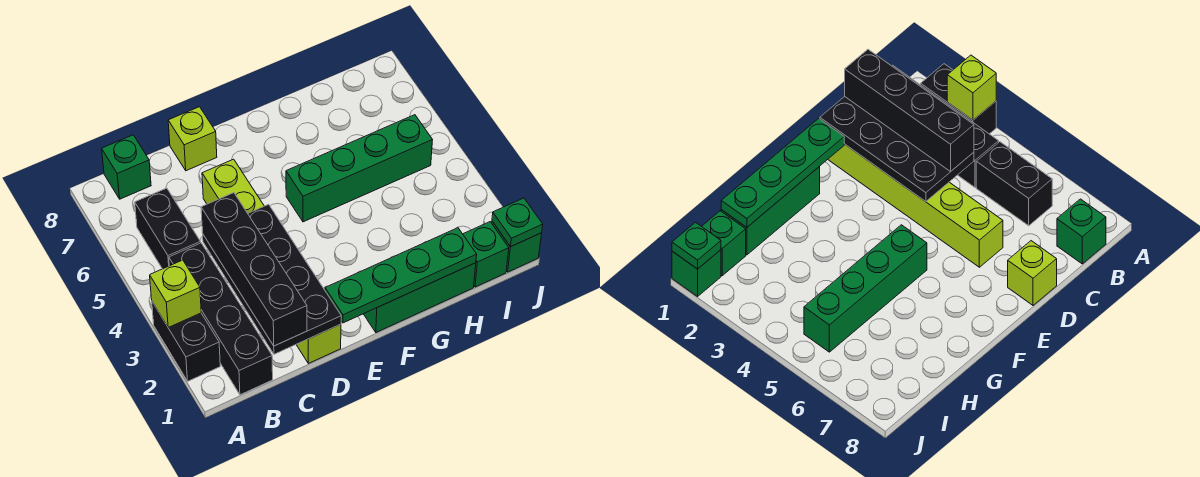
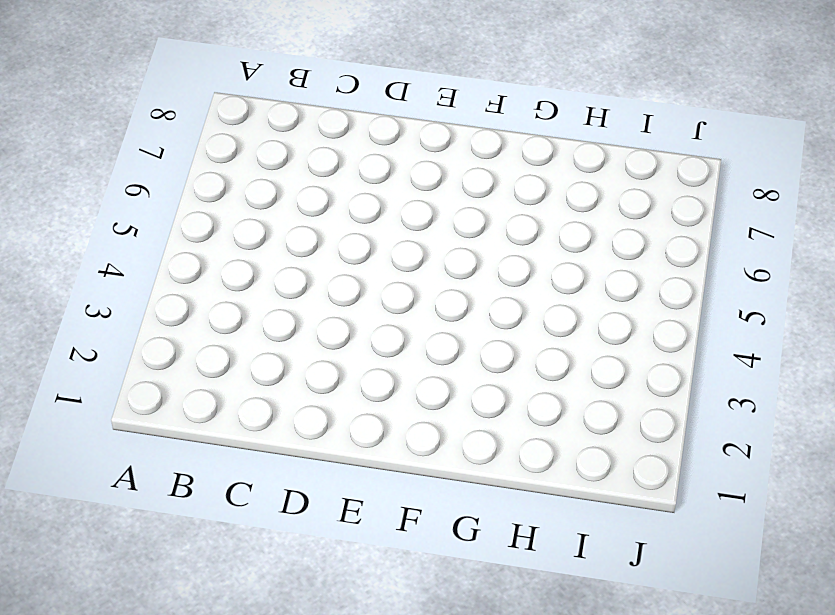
none -> black brick A2:A3 level 1
none -> black brick B1:B4 level 1
none -> black brick B5:B6 level 1

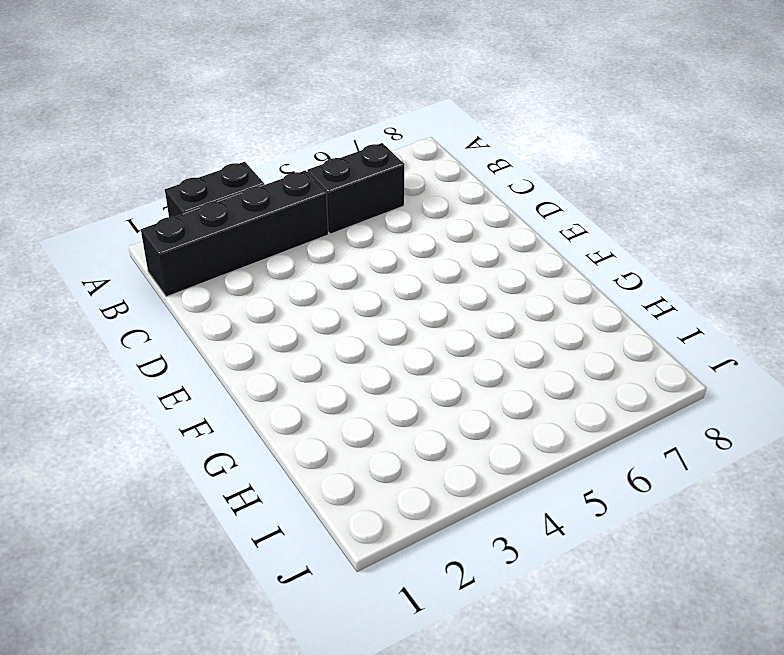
none -> green brick B8 level 1
none -> lime brick D1:D6 level 1
none -> lime brick D8 level 1

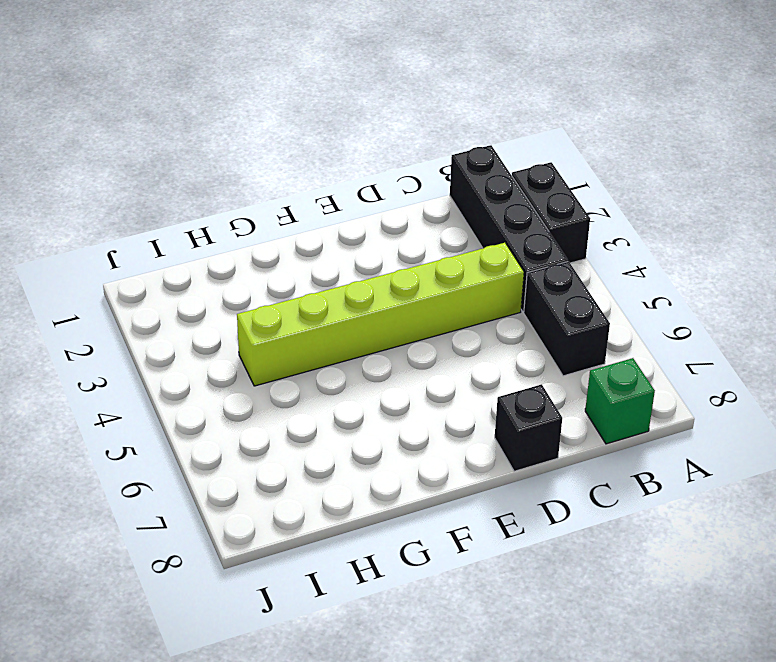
lime brick C4:H4 level 1 -> lime brick D1:D6 level 1
black brick D8 level 1 -> lime brick D8 level 1
none -> green brick F1:H1 level 1
none -> green brick F5:I5 level 1
none -> green brick I1 level 1

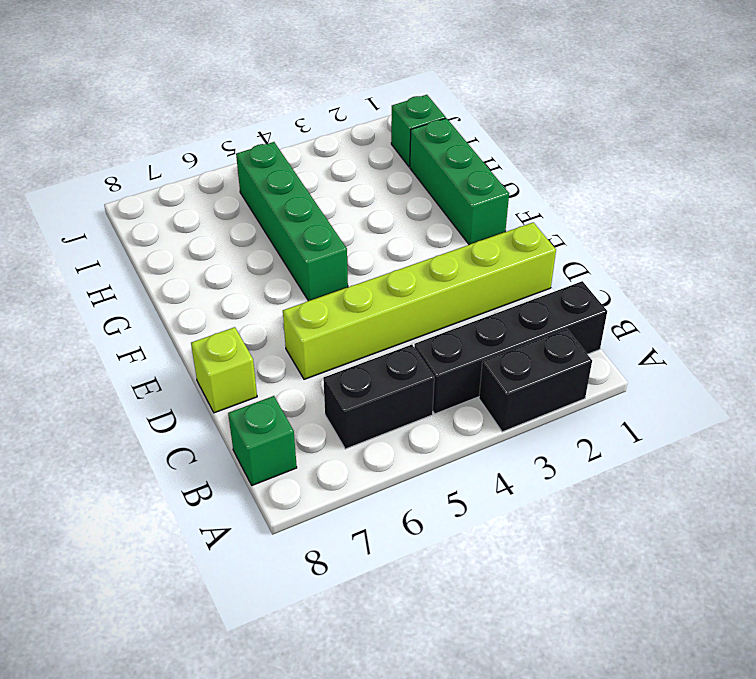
none -> green brick J1 level 1
none -> lime brick A3 level 2
none -> black plate C1:D4 level 2

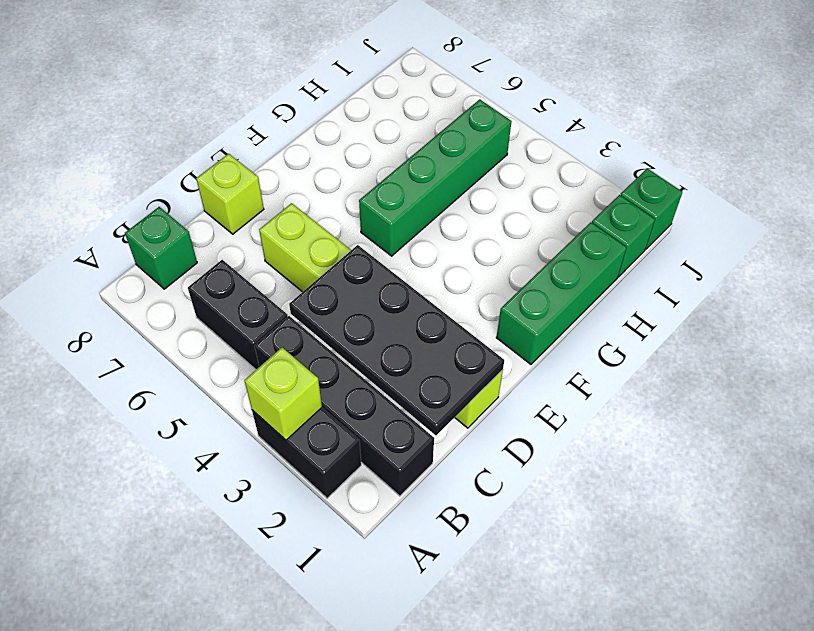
none -> green plate E1:H1 level 2
none -> green plate J1 level 2
none -> black brick C1:C4 level 3

